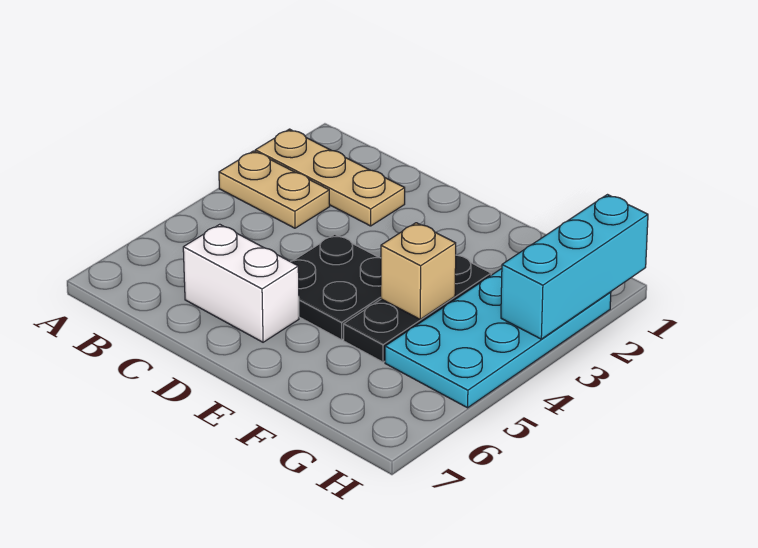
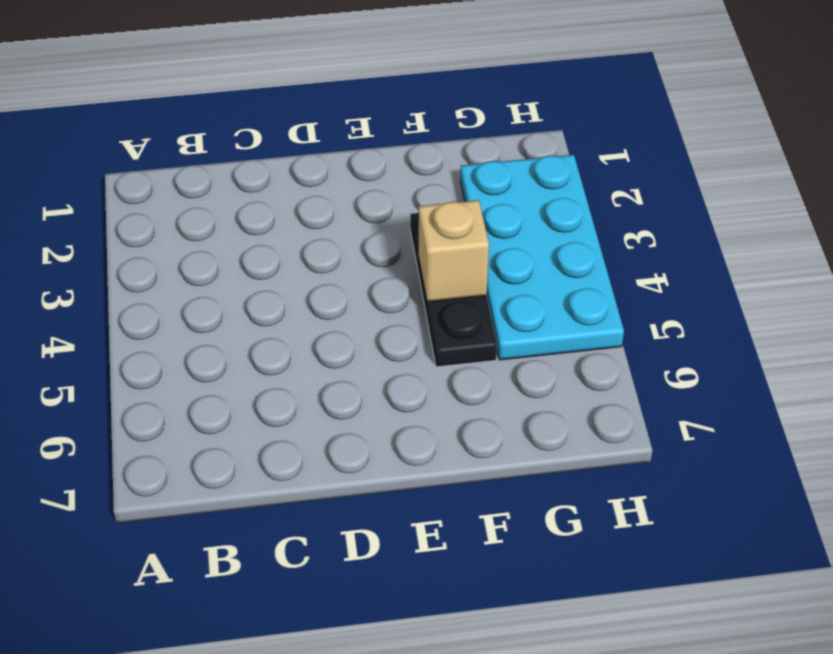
none -> tan plate A2:C2 level 1
none -> tan plate A3:B3 level 1

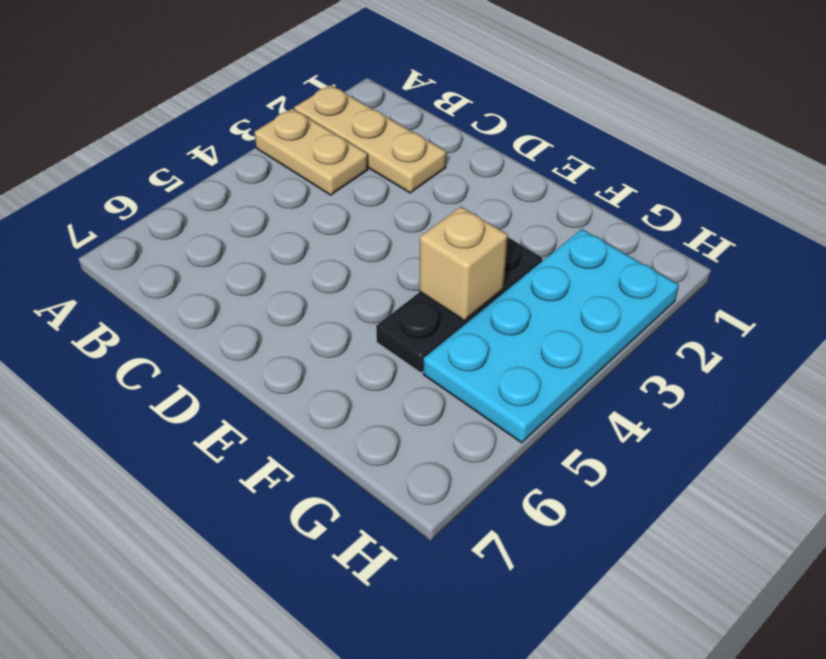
none -> white brick C6:D6 level 1
none -> black plate D4:E5 level 1

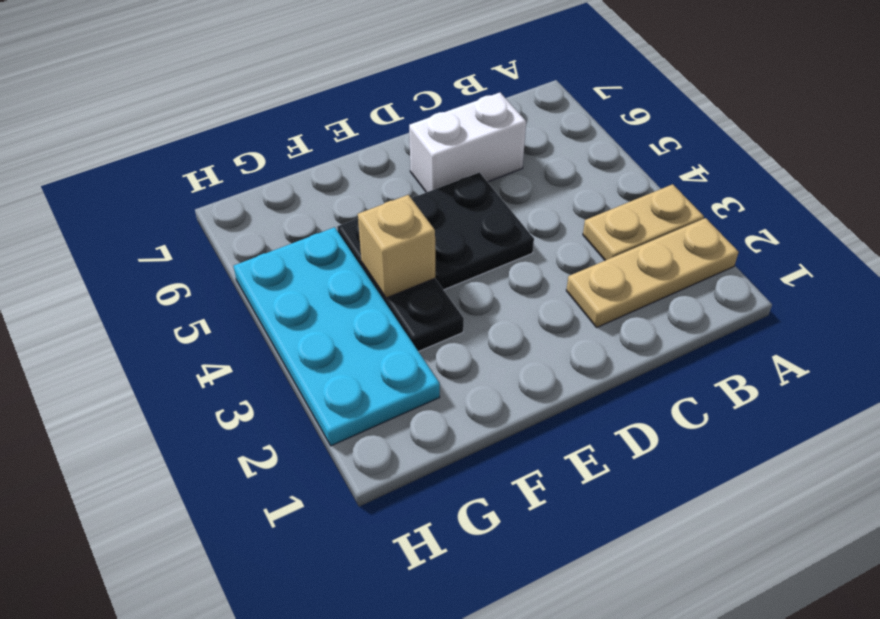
none -> cyan brick H1:H3 level 2

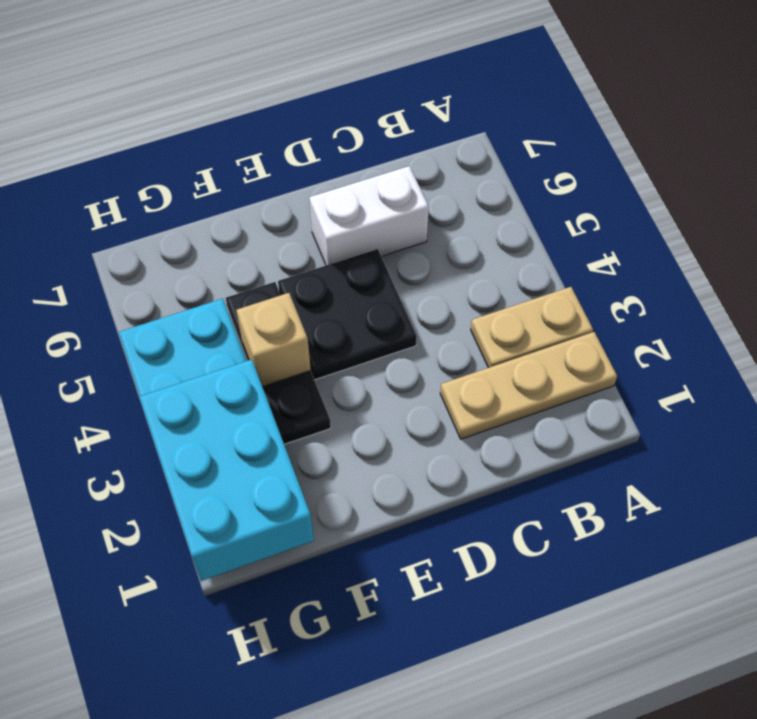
cyan brick G1:H3 level 2 -> cyan brick H1:H3 level 2

